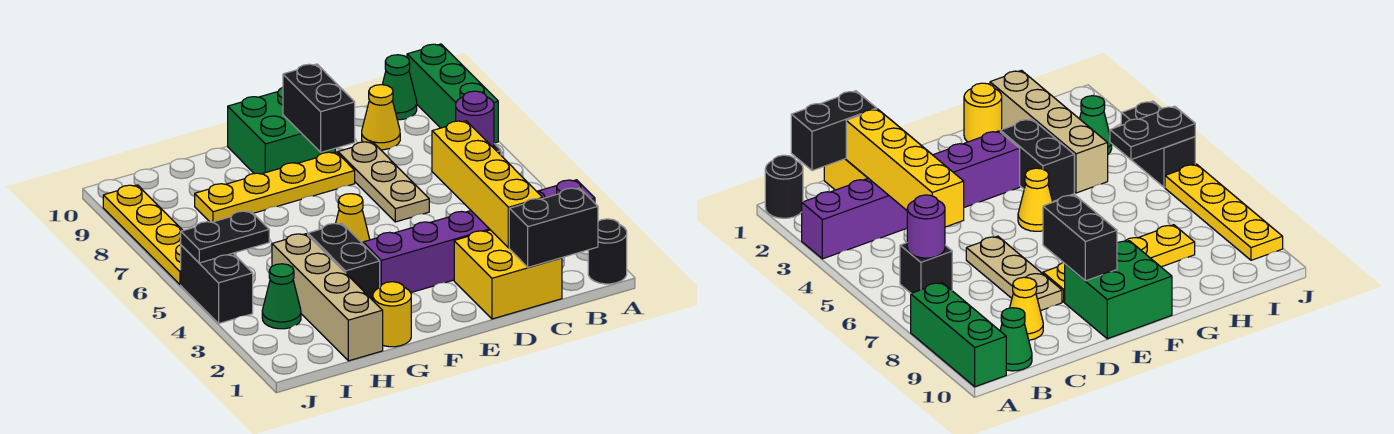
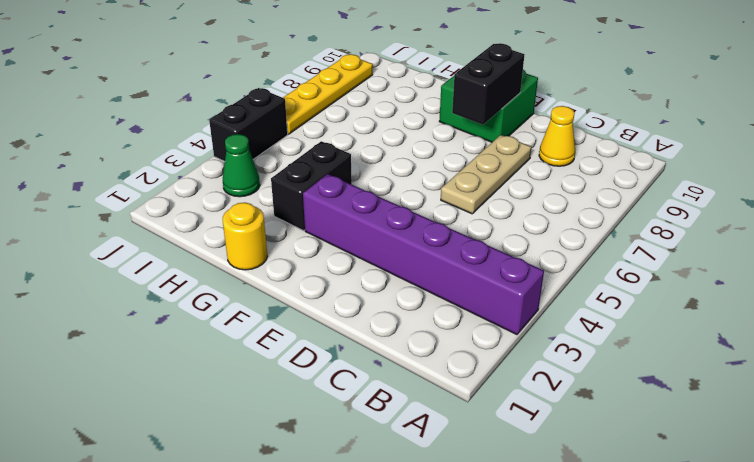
none -> black round brick A1 level 1
none -> green brick A8:A10 level 1
none -> black brick B6 level 1

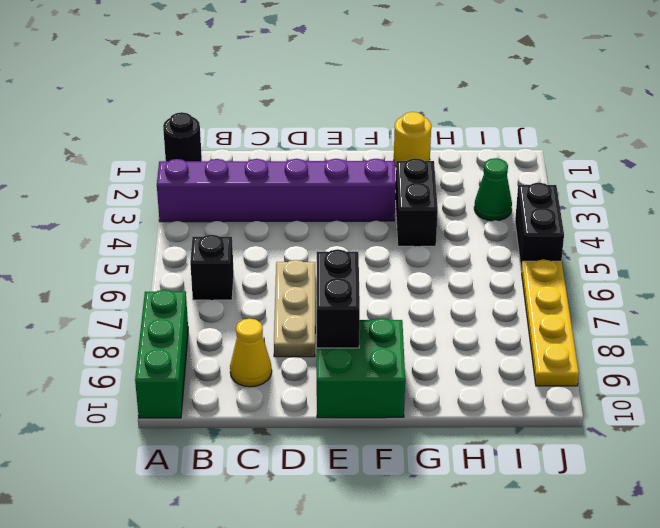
none -> green cone B10 level 1
none -> yellow brick C1:D2 level 1
none -> yellow plate E8:H8 level 1

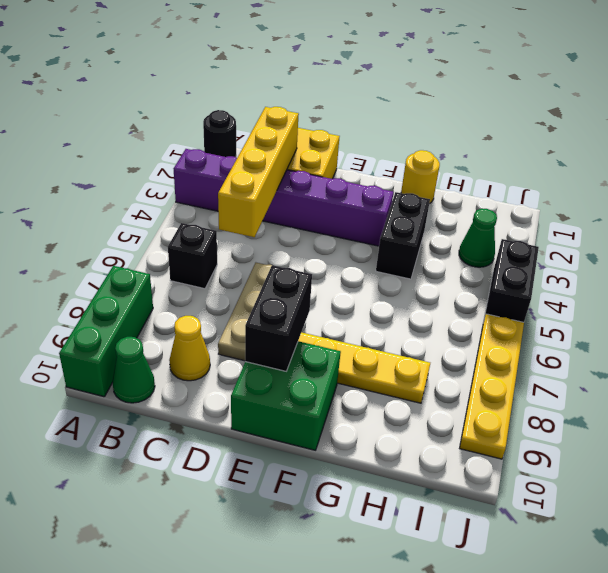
none -> yellow cone F5 level 1
none -> tan brick H1:H4 level 1
none -> black brick B1:C1 level 2

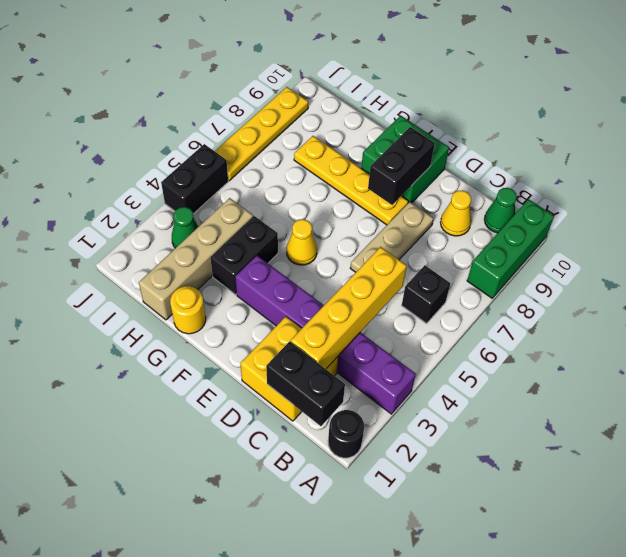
none -> purple round brick B6 level 2
none -> black plate I5:J5 level 2

